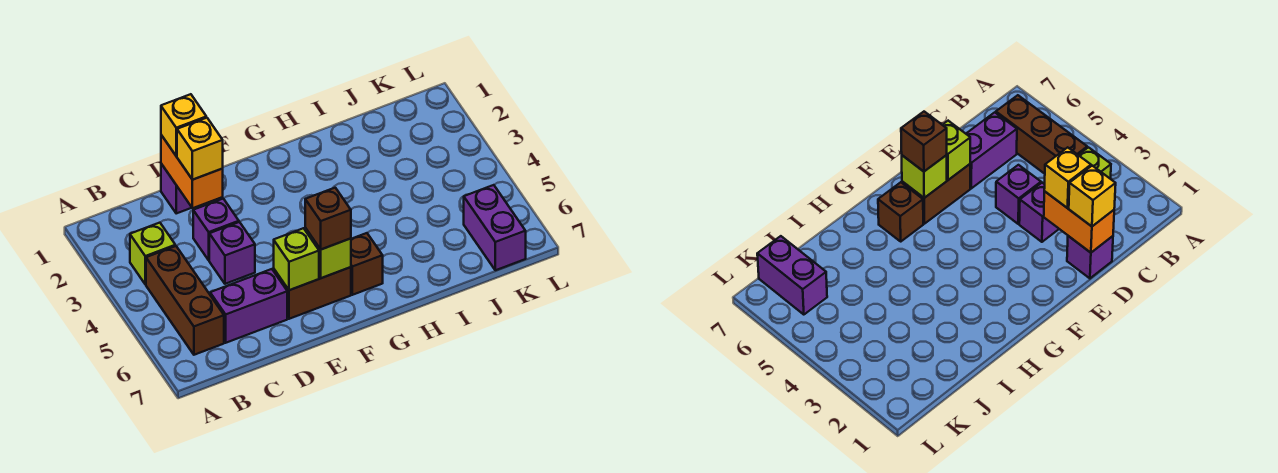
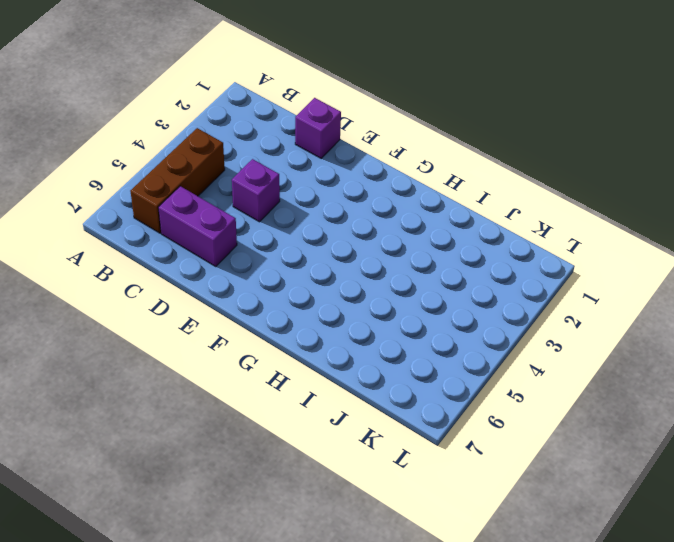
none -> lime brick B3 level 1
none -> purple brick D3 level 1
none -> brown brick E6:F6 level 1

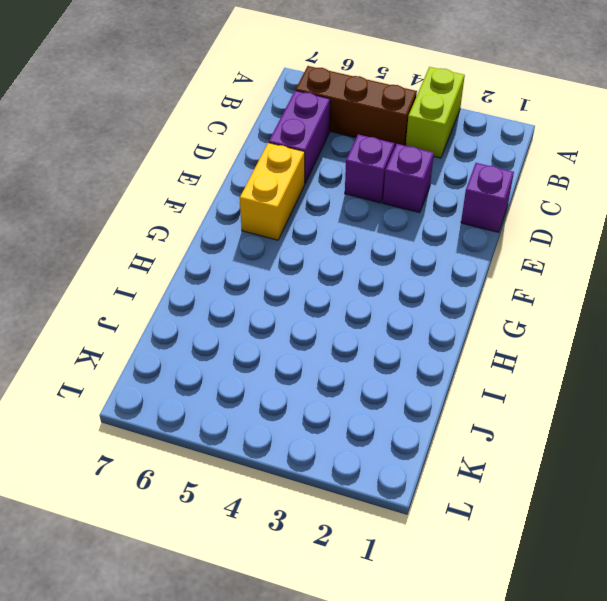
lime brick A3:B3 level 1 -> lime brick B3 level 1
yellow brick E6:F6 level 1 -> brown brick E6:F6 level 1
none -> brown brick G6 level 1
none -> purple brick K6:K7 level 1
none -> orange brick D1:D2 level 2

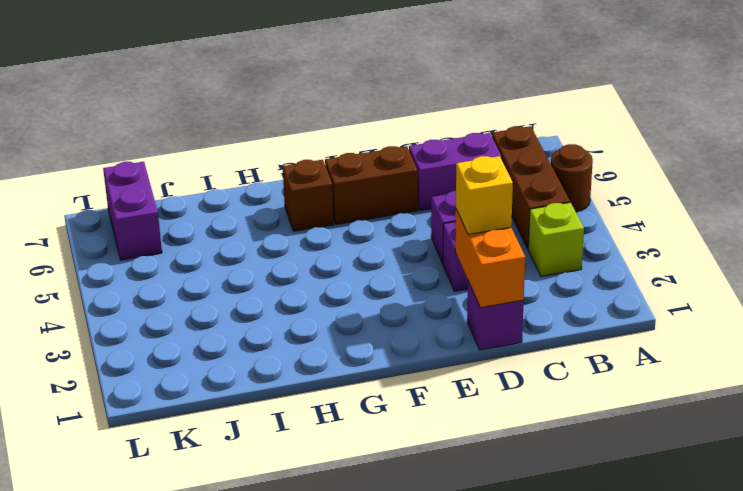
brown round brick A5 level 1 -> none
none -> lime brick E6 level 2
none -> lime brick F6 level 2
none -> yellow brick D1 level 3

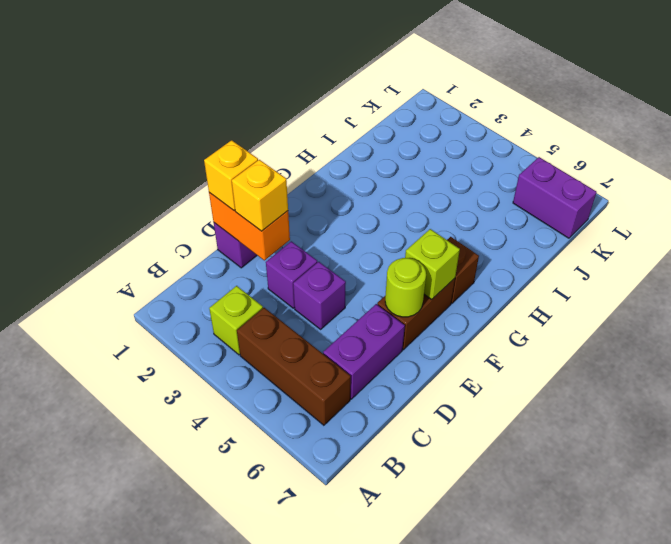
lime round brick E6 level 2 -> lime brick E6 level 2
none -> brown brick F6 level 3

